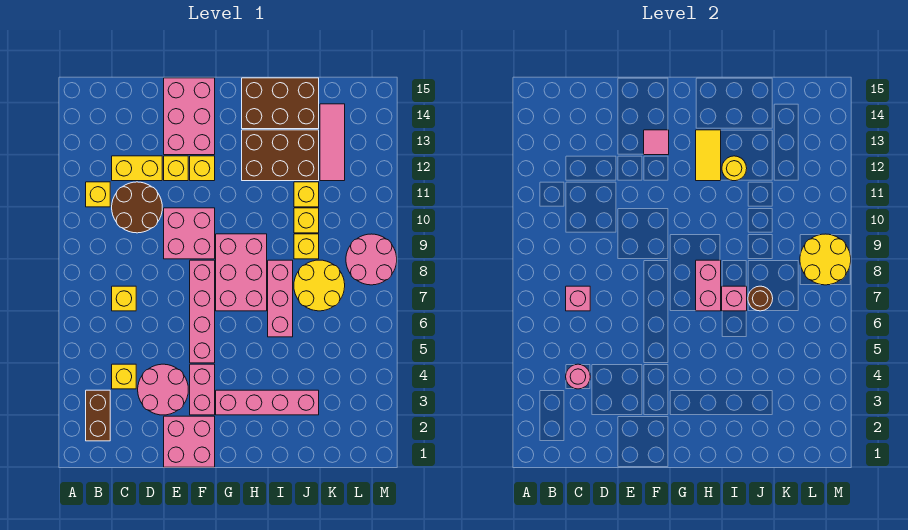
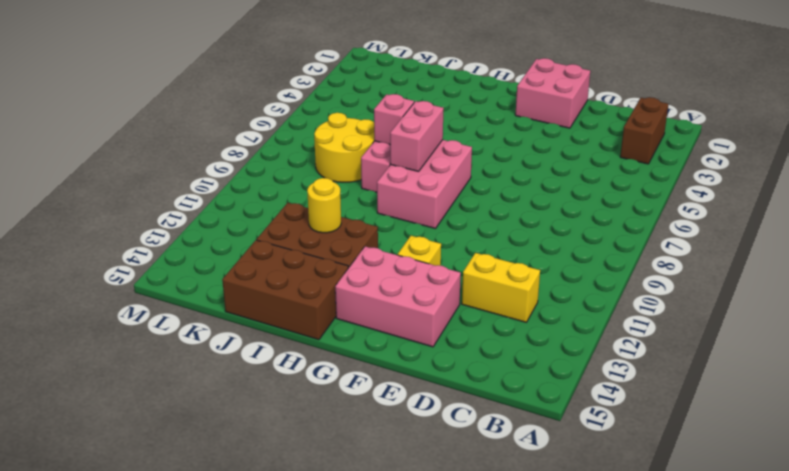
pink brick E13:G14 level 1 -> pink brick E13:F15 level 1
none -> yellow brick B11 level 1
none -> yellow brick C4 level 1
none -> yellow brick C7 level 1
none -> brown round brick C10:D11 level 1

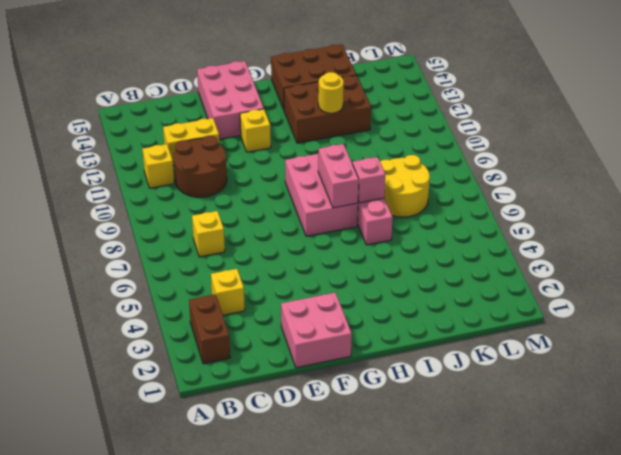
none -> pink round brick D3:E4 level 1
none -> pink brick E9:F10 level 1
none -> yellow brick E12 level 1
none -> pink brick F3:F4 level 1

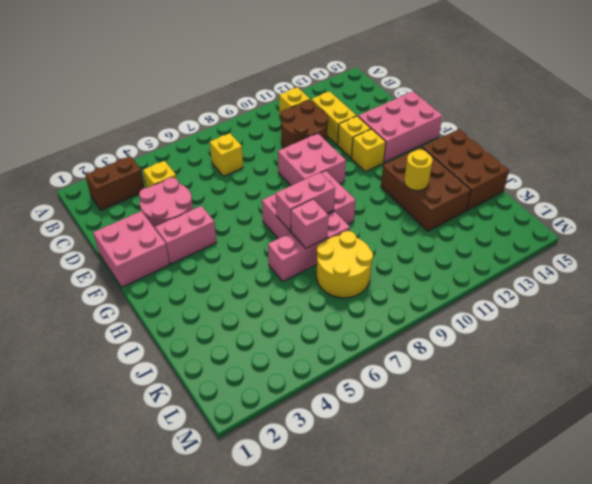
none -> pink brick F5:F8 level 1
none -> pink brick G3:J3 level 1
none -> yellow brick J9 level 1
none -> yellow brick J10 level 1

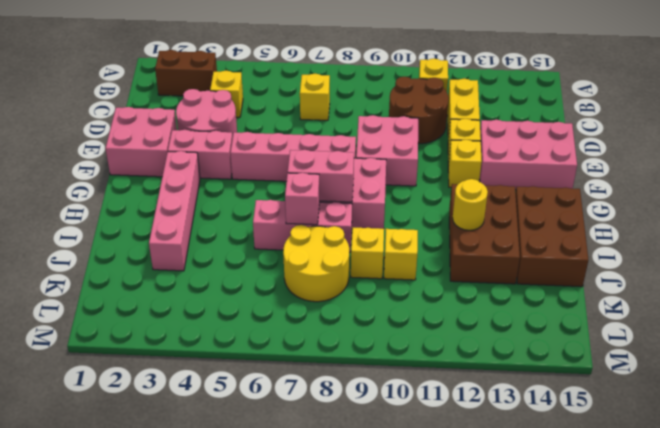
none -> yellow brick J11 level 1
none -> pink tile K12:K14 level 1
none -> pink round brick L8:M9 level 1
none -> pink round brick C4 level 2

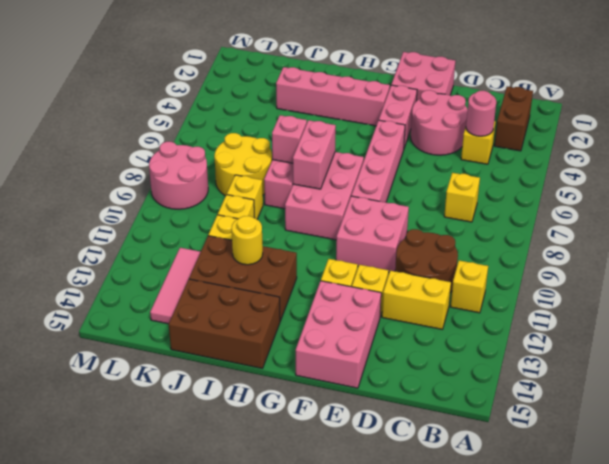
none -> pink brick C7 level 2
none -> pink tile F13 level 2
none -> yellow tile H12:H13 level 2
none -> brown round brick J7 level 2

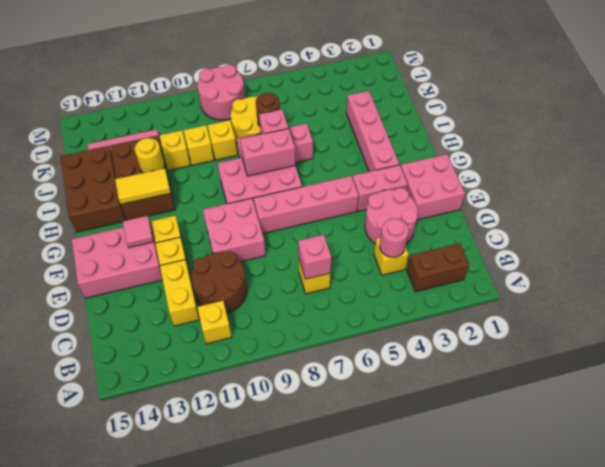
none -> yellow round brick L8:M9 level 2

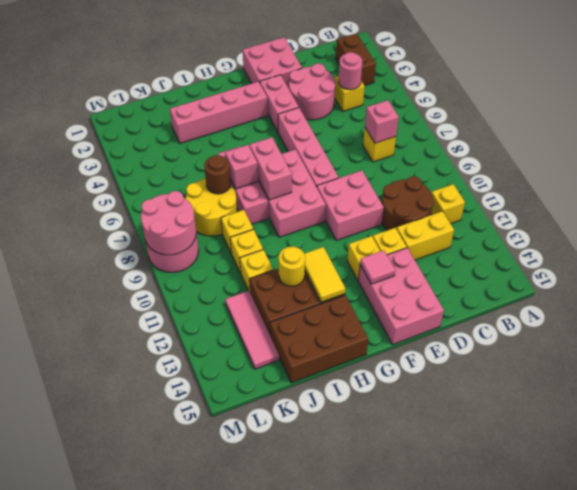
pink round brick L8:M9 level 2 -> yellow round brick L8:M9 level 2

